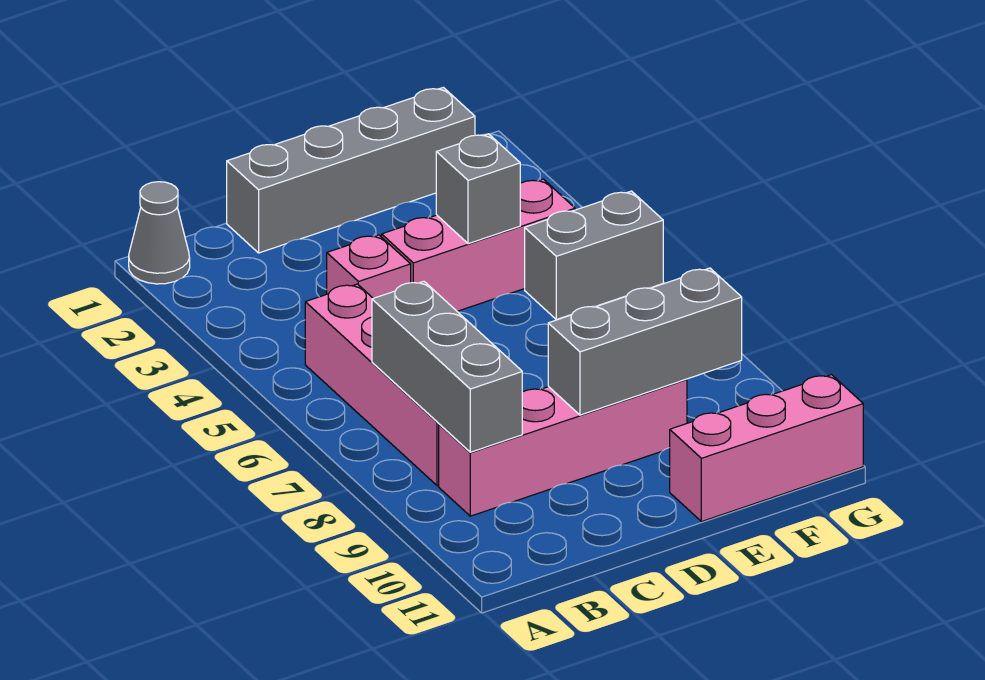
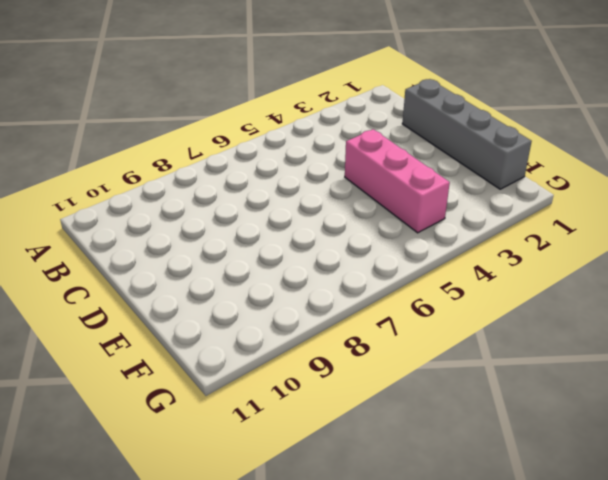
none -> grey cone A1 level 1
none -> pink brick B5:B8 level 1

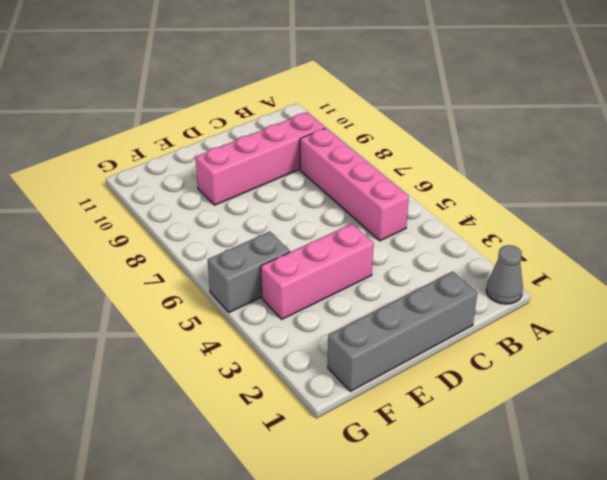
none -> pink brick C4 level 1
none -> pink brick E11:G11 level 1

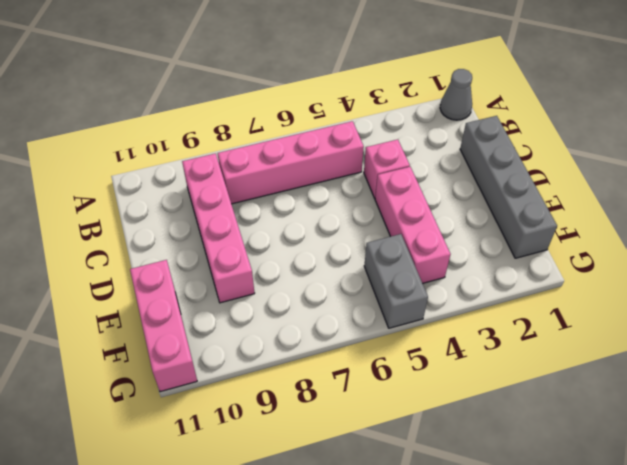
none -> grey brick B7:B9 level 2
none -> grey brick D9:F9 level 2

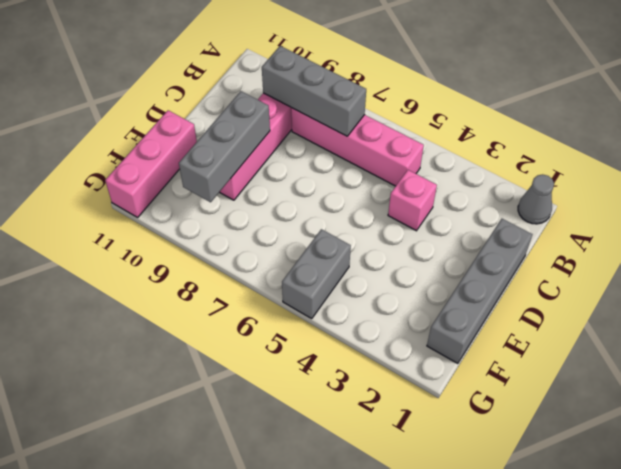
none -> pink brick D4:F4 level 1
none -> grey brick E4 level 2

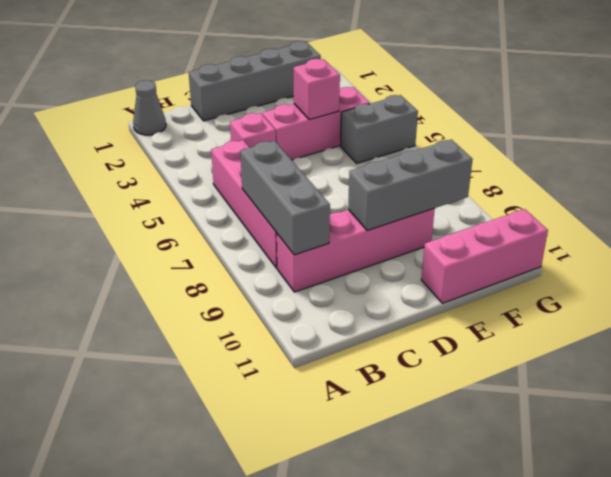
pink brick E4 level 2 -> grey brick E4 level 2

